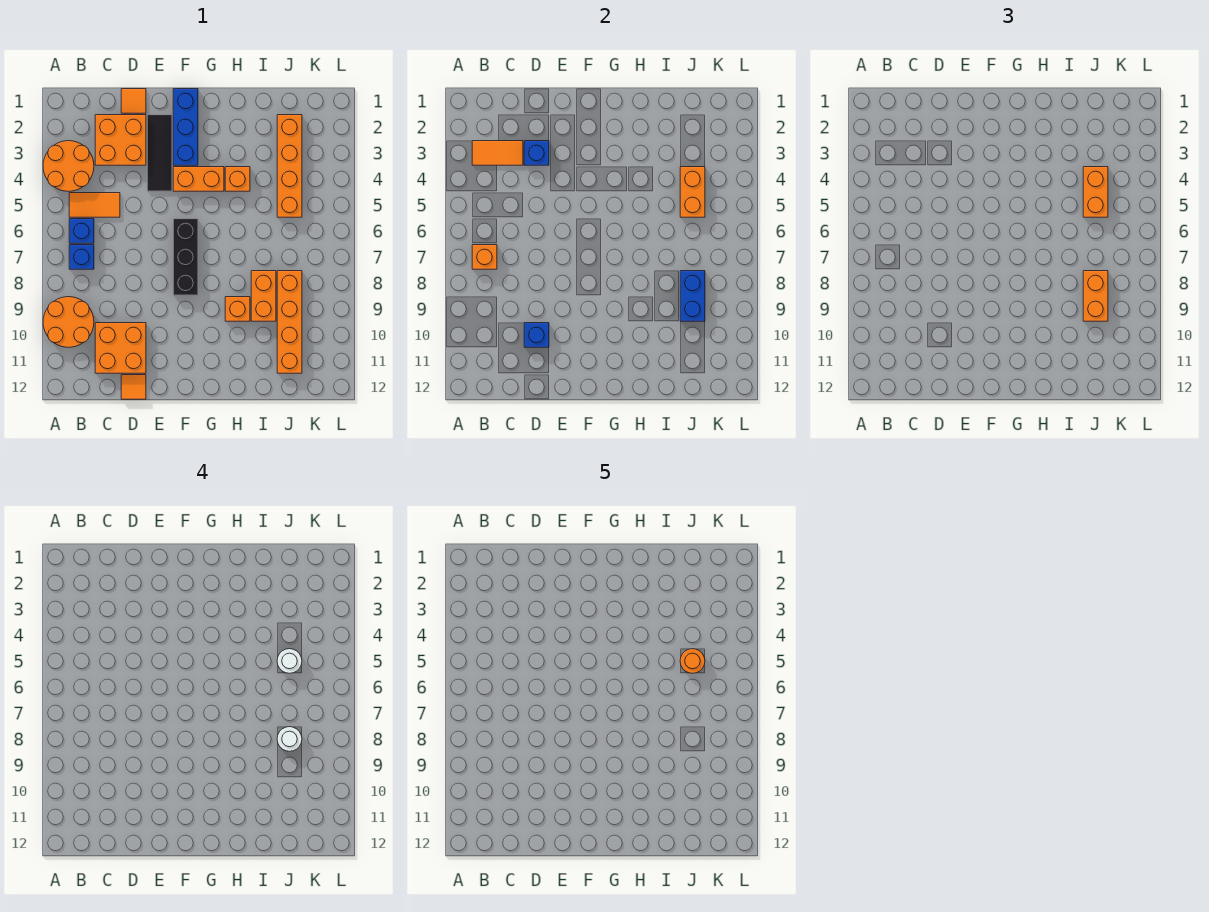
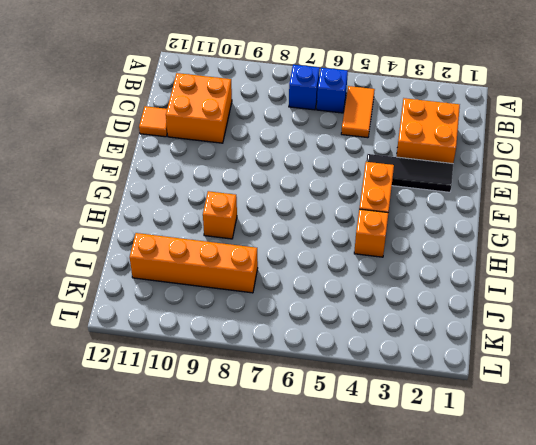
none -> orange round brick A3:B4 level 1
none -> orange round brick A9:B10 level 1
none -> orange tile D1 level 1

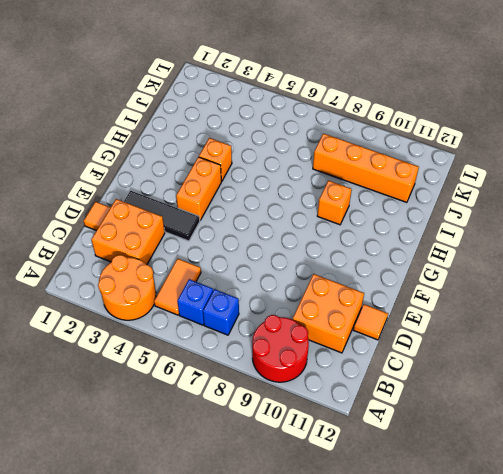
red round brick A9:B10 level 1 -> orange round brick A9:B10 level 1
none -> blue brick F1:F3 level 1
none -> black brick F6:F8 level 1
none -> orange brick I8:I9 level 1

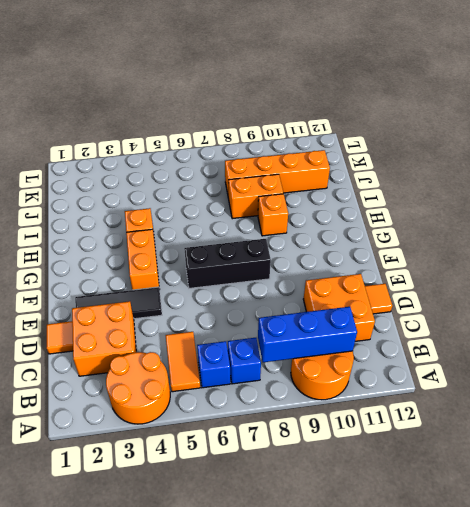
blue brick B8:B10 level 2 -> blue brick F1:F3 level 1
none -> orange brick J2:J5 level 1
none -> orange tile B3:C3 level 2
none -> orange brick B7 level 2

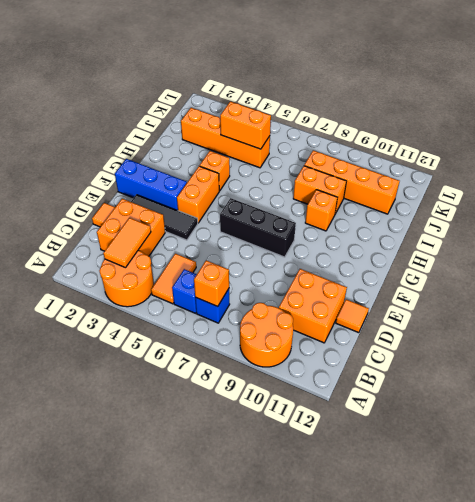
none -> blue brick D3 level 2
none -> blue brick D10 level 2
none -> blue brick J8:J9 level 2

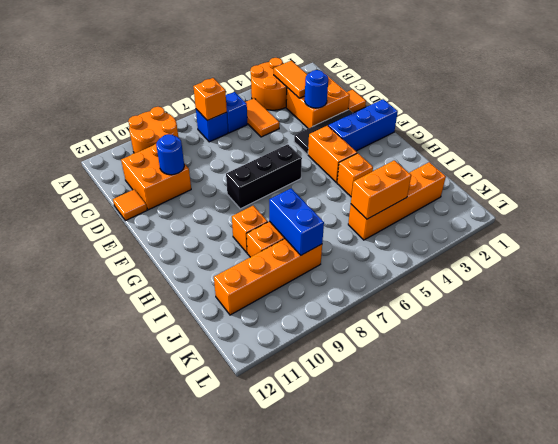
blue round brick D3 level 2 -> blue brick D3 level 2
blue round brick D10 level 2 -> blue brick D10 level 2
blue brick I8:J8 level 2 -> blue brick J8:J9 level 2
none -> orange brick J4:J5 level 3
none -> orange brick J8:J9 level 3
none -> white round brick J5 level 4

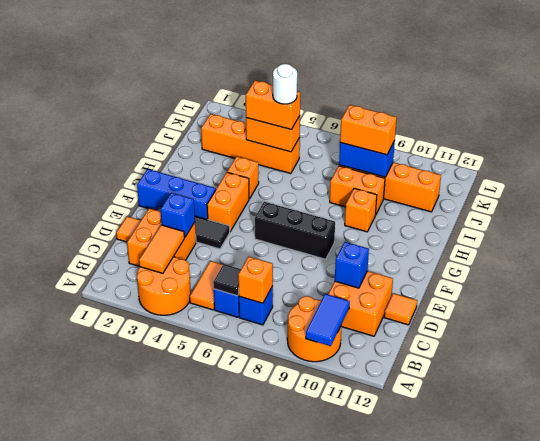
blue tile A10:B10 level 2 -> none
black tile B6 level 2 -> none
none -> white round brick J8 level 4
none -> orange round brick J5 level 5

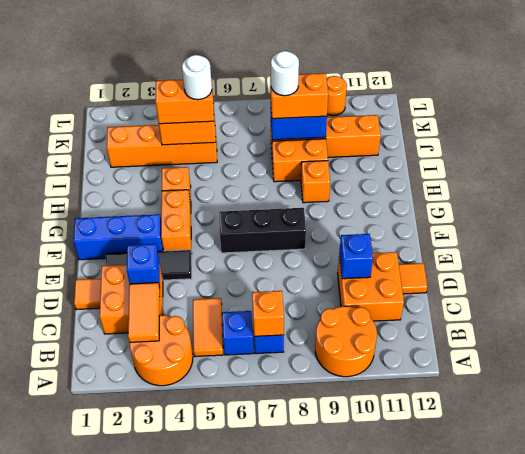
orange round brick L10 level 1 -> orange round brick J5 level 5

